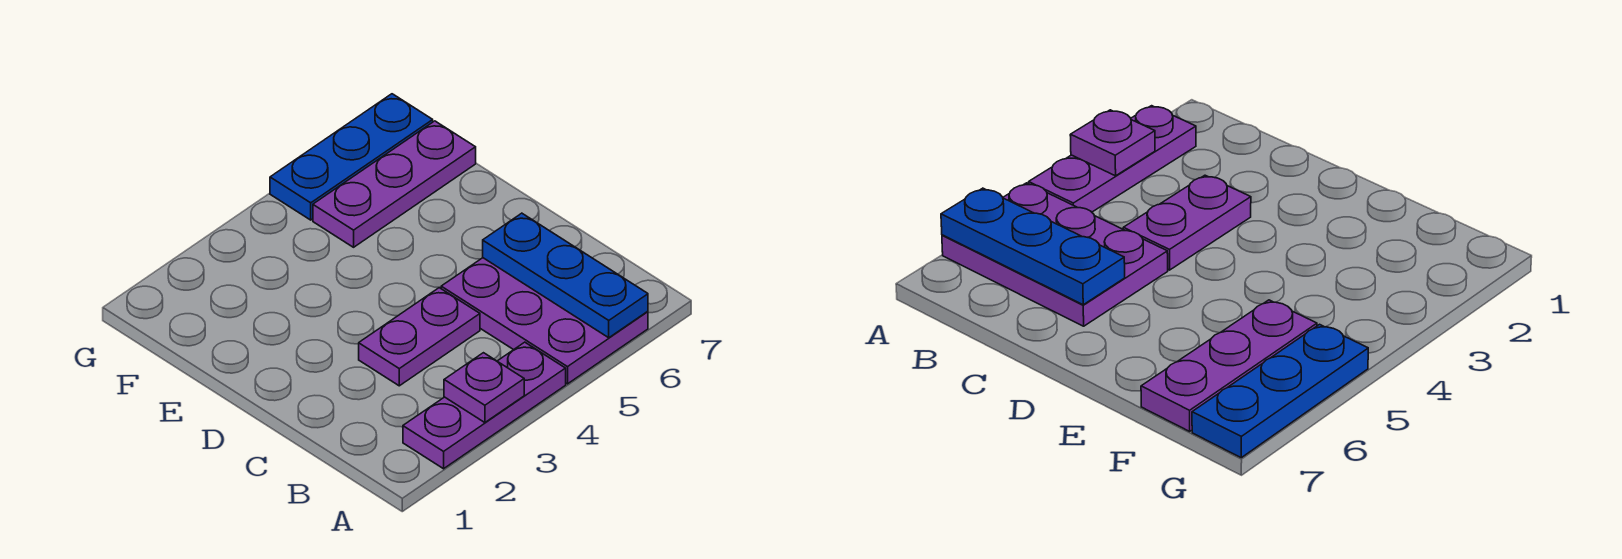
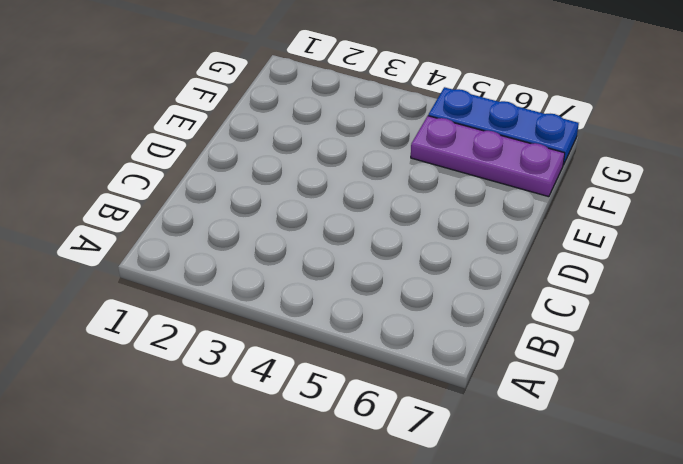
none -> purple plate A2:A4 level 1
none -> purple plate A5:C6 level 1

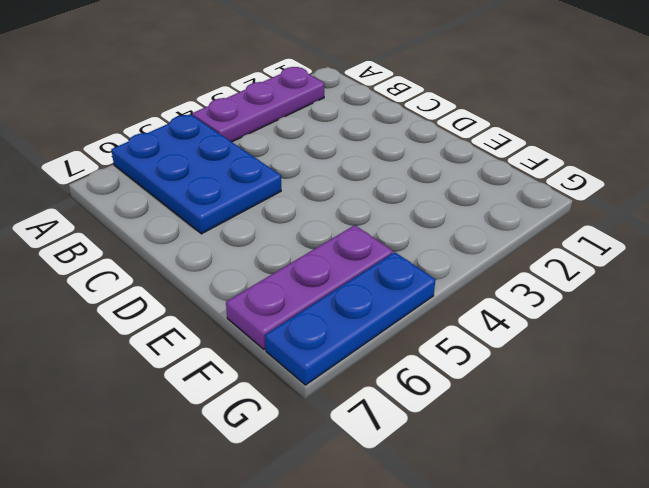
blue plate A5:C6 level 1 -> purple plate A5:C6 level 1
none -> purple plate C3:C4 level 1
none -> purple plate A3 level 2

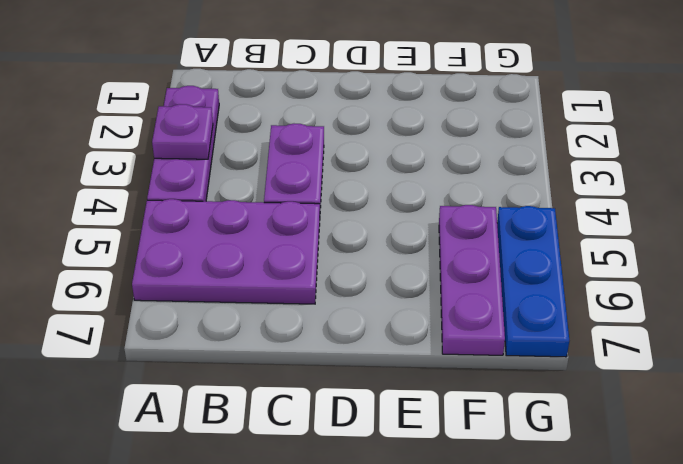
none -> blue plate A6:C6 level 2

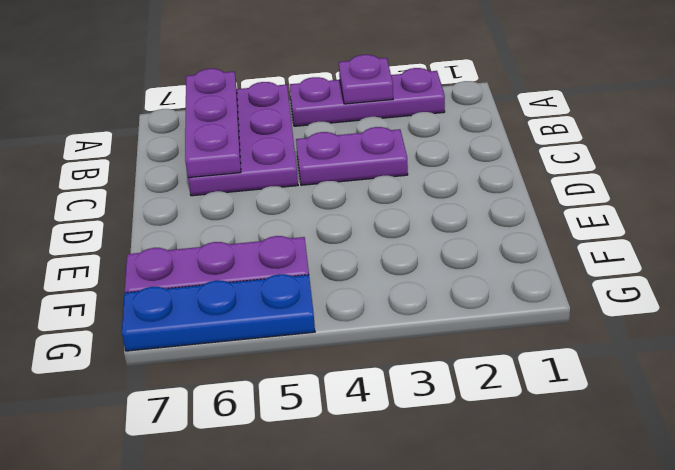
purple plate A6:C6 level 2 -> blue plate A6:C6 level 2

